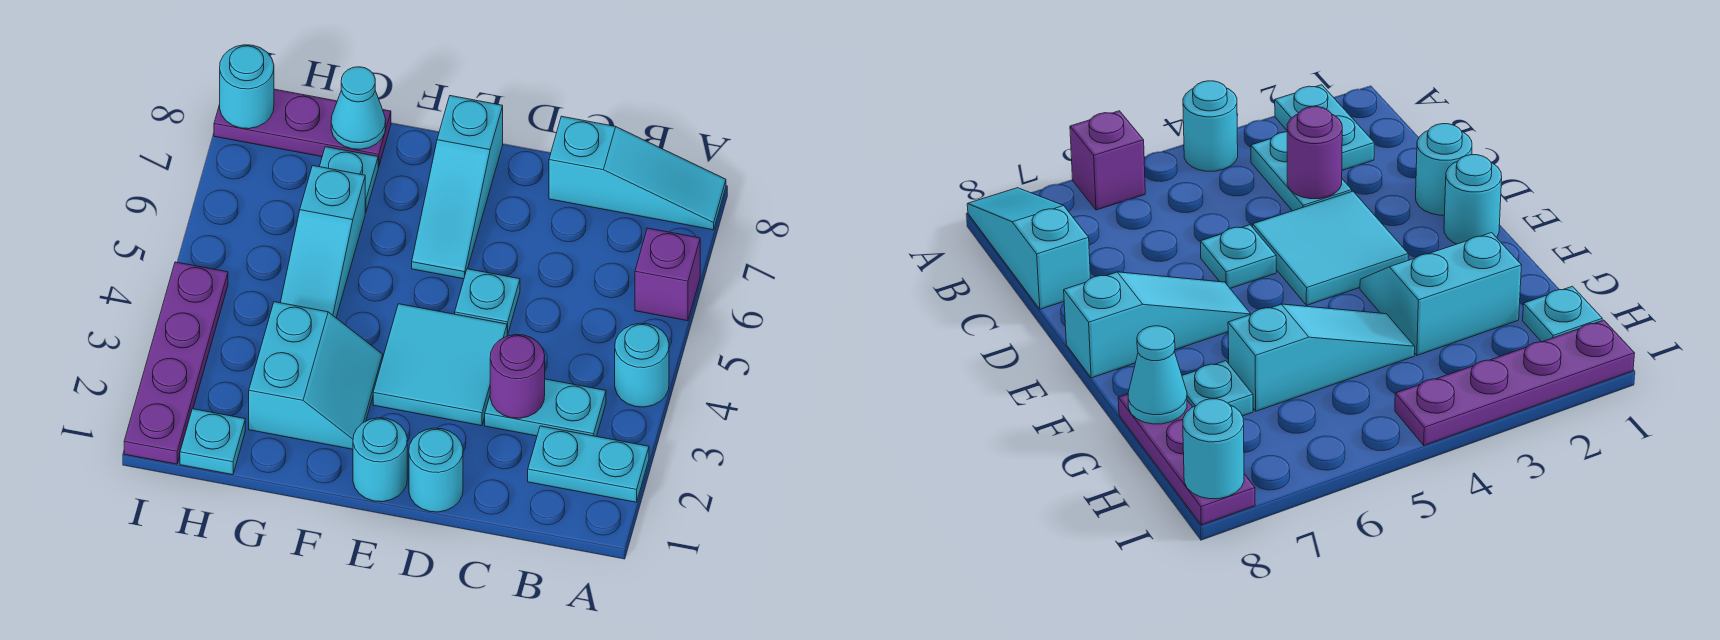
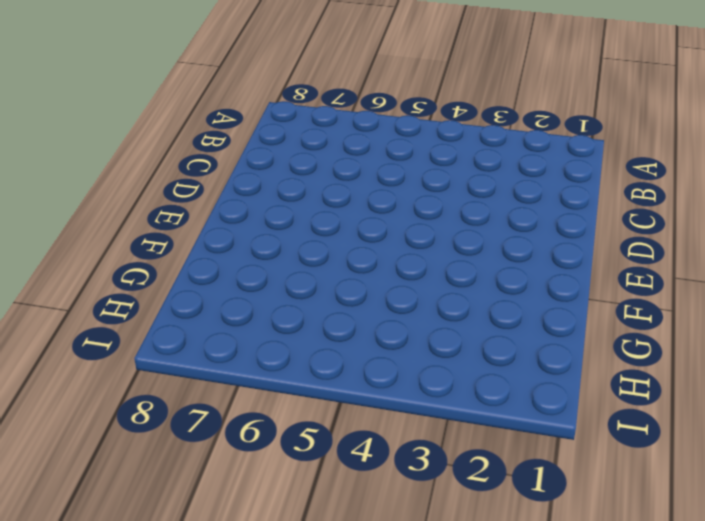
none -> cyan plate A2:B2 level 1
none -> cyan round brick A4 level 1
none -> purple brick A6 level 1

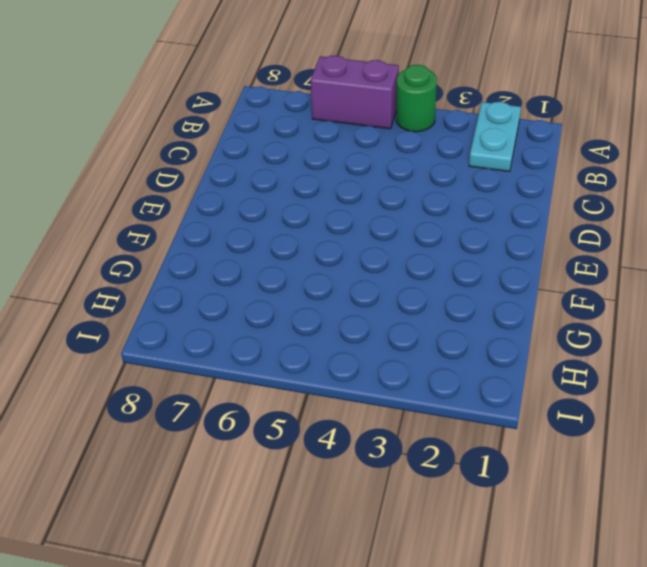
green round brick A4 level 1 -> cyan round brick A4 level 1
purple brick A5:A6 level 1 -> purple brick A6 level 1
none -> cyan slope A8:C8 level 1 top C
none -> cyan plate B3:C3 level 1
none -> cyan round brick D1 level 1

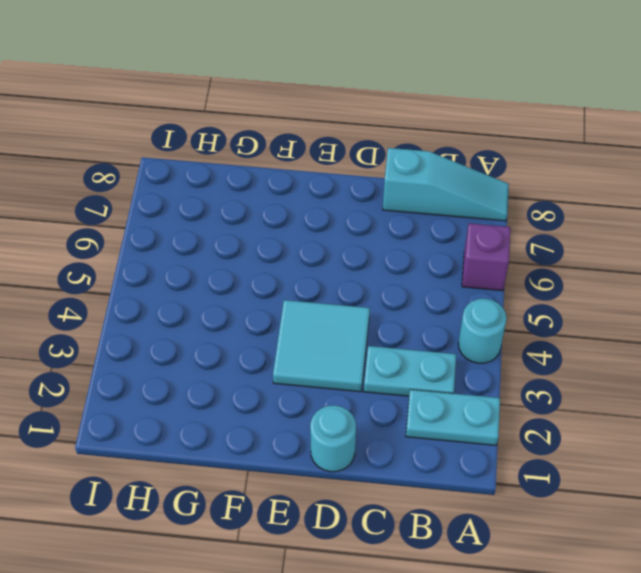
none -> cyan plate D5 level 1
none -> cyan round brick E1 level 1
none -> cyan slope E6:E8 level 1 top 8

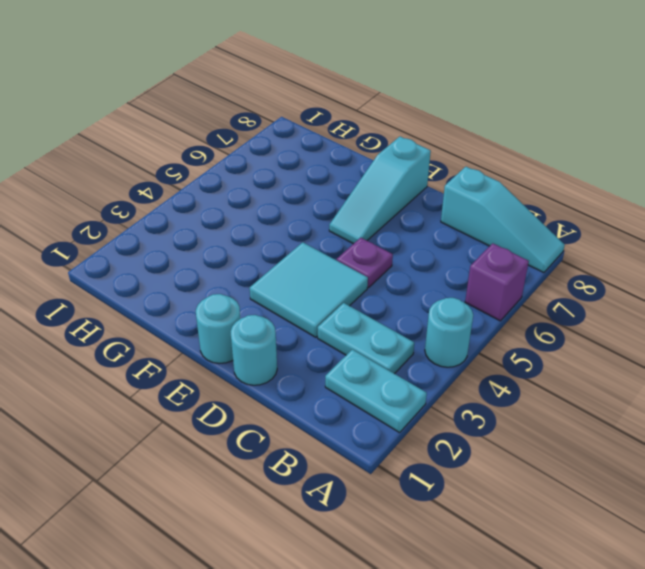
purple plate D5 level 1 -> cyan plate D5 level 1
none -> cyan slope F2:G3 level 1 top G
none -> cyan slope G4:G6 level 1 top 6
none -> cyan plate G7 level 1

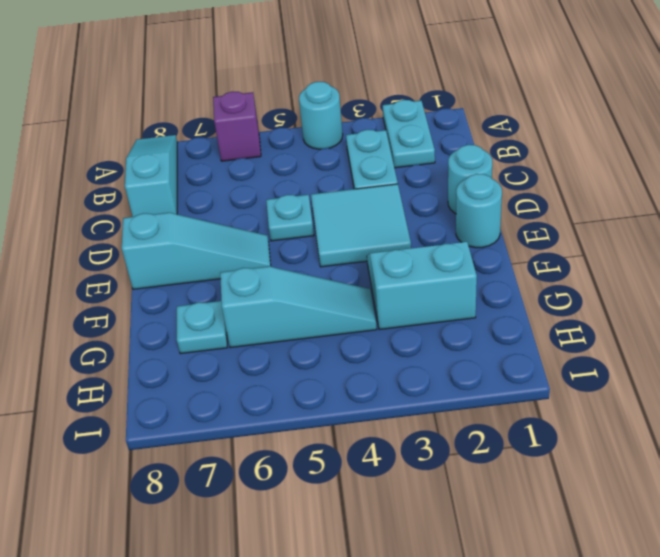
none -> purple plate G8:I8 level 1
none -> cyan plate H1 level 1
none -> purple plate I1:I4 level 1

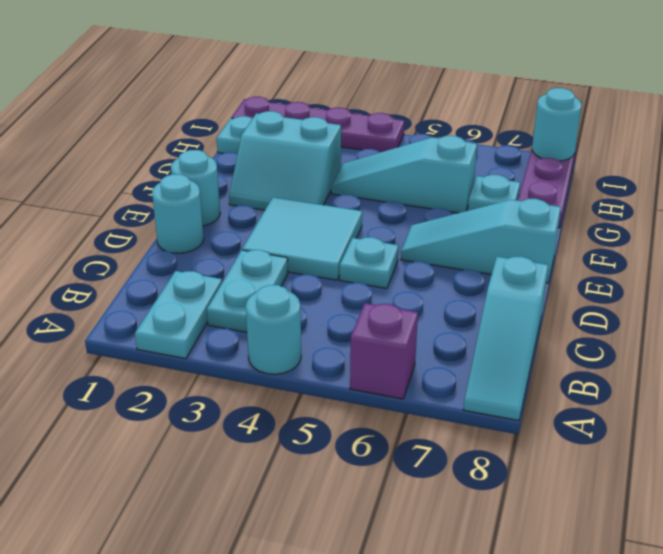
none -> purple round brick C3 level 2
none -> cyan cone G8 level 2

